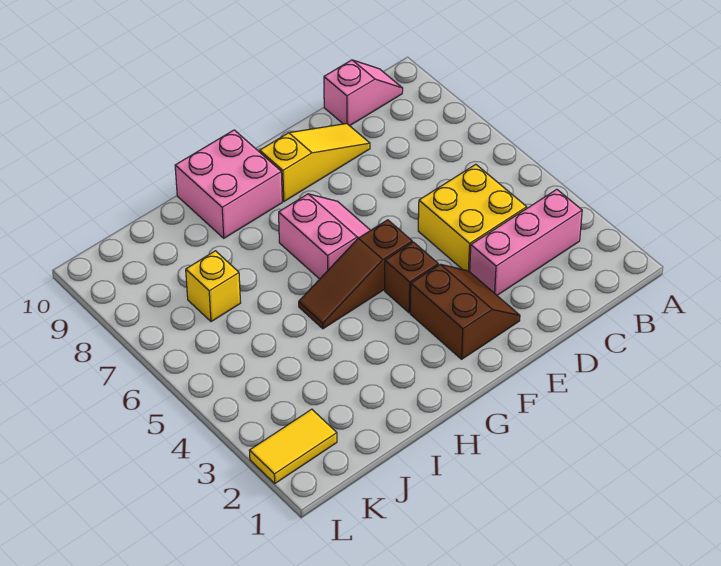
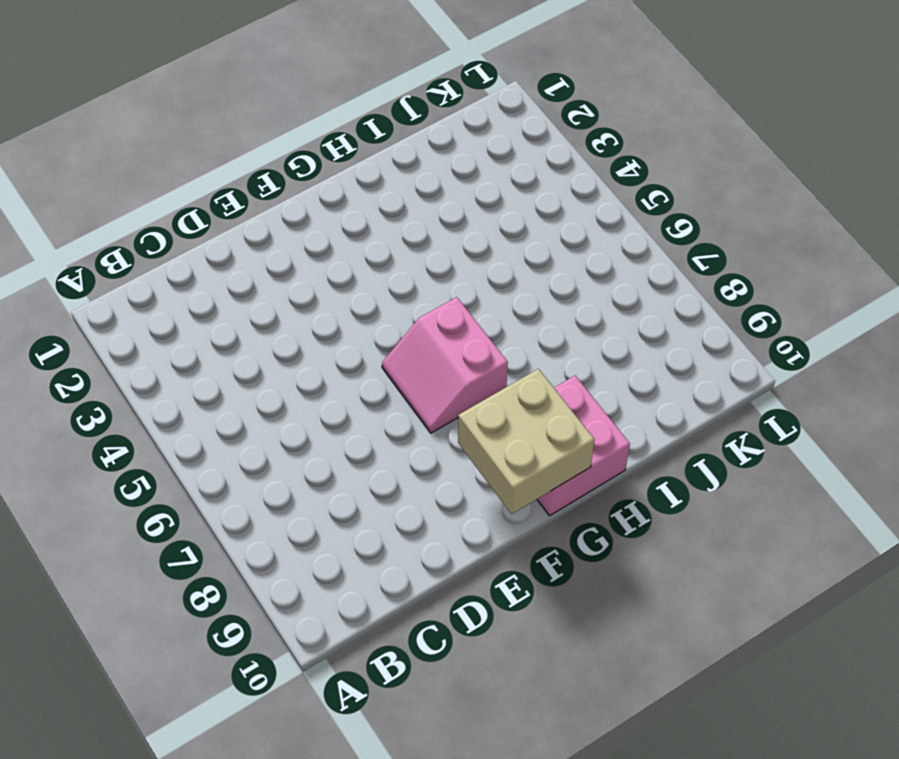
tan brick F9:G10 level 2 -> none
none -> pink brick B3:D3 level 1
none -> pink slope B10:C10 level 1 top C

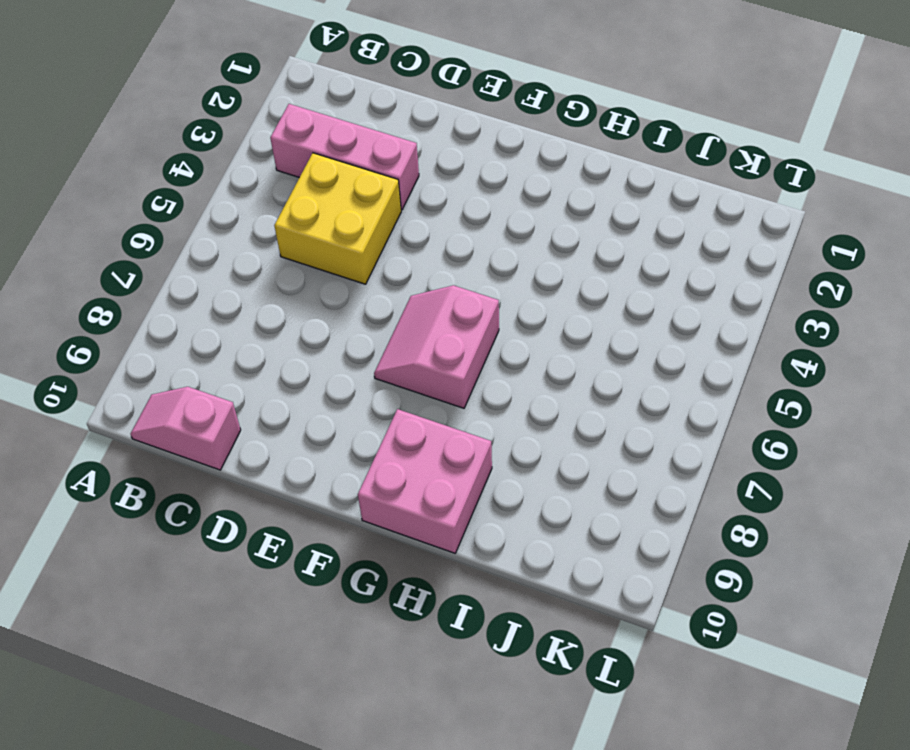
none -> yellow slope D9:F9 level 1 top F
none -> brown slope E2:F3 level 1 top F

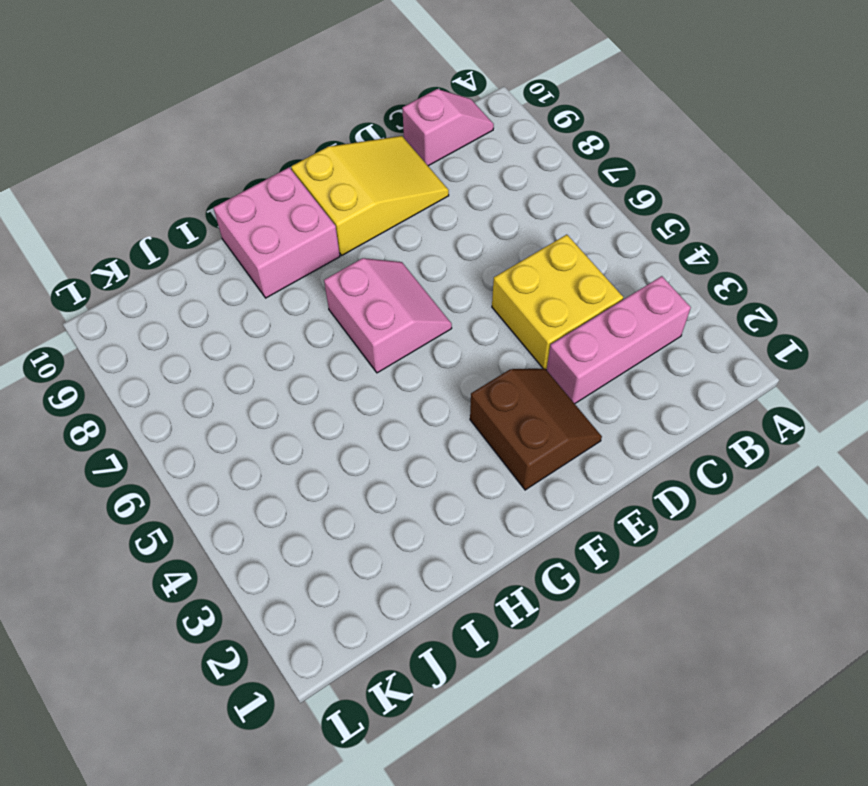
yellow slope D9:F10 level 1 top F -> yellow slope D9:F9 level 1 top F
none -> brown brick F4 level 1
none -> brown slope F5:H5 level 1 top F

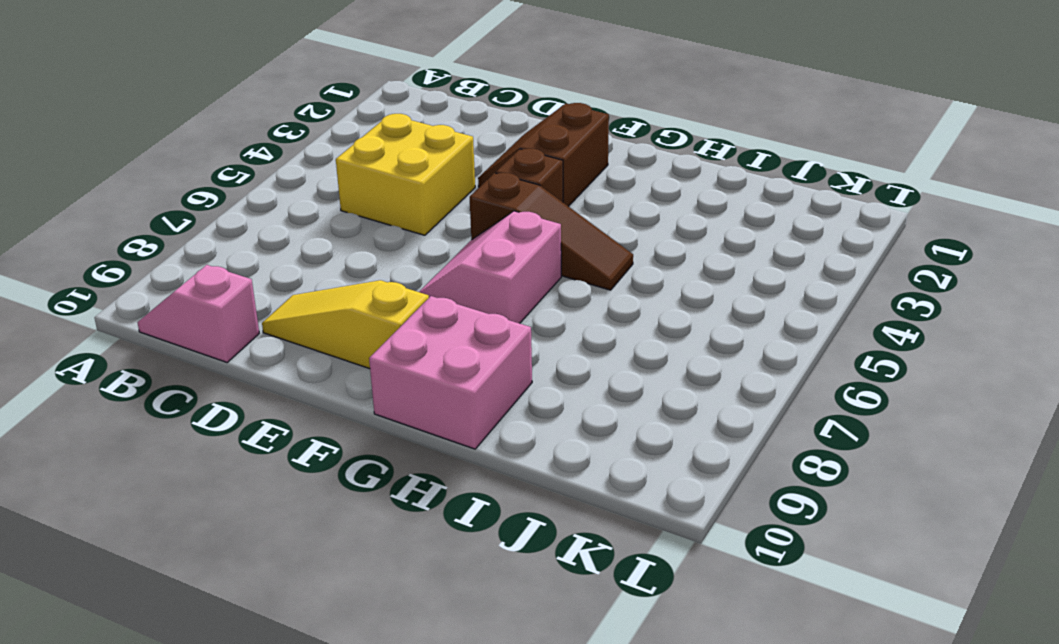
none -> pink brick B3:D3 level 1
none -> yellow brick J7 level 1

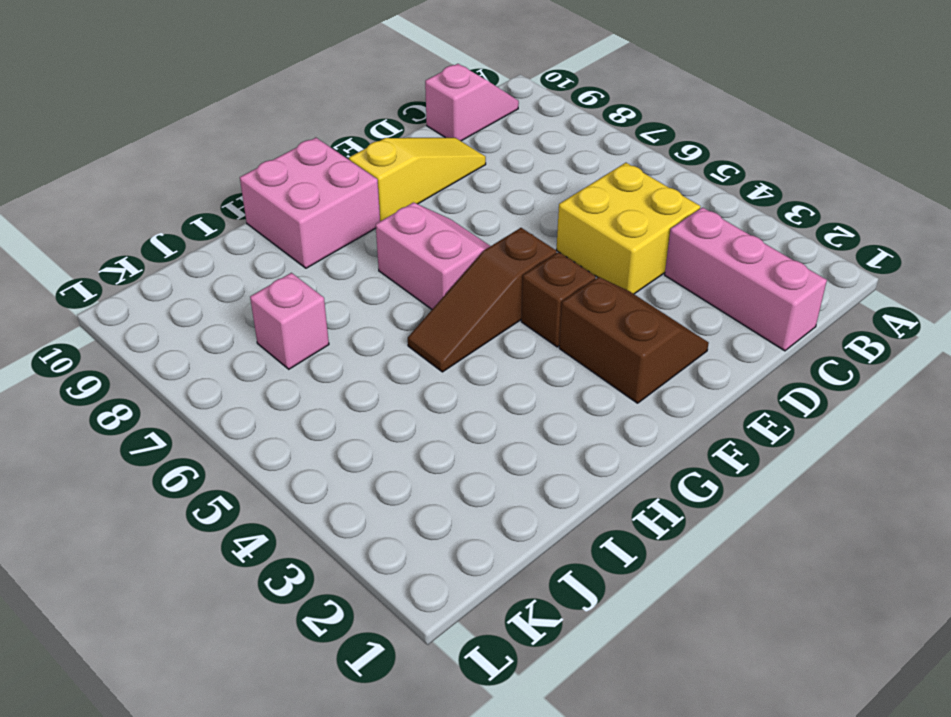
pink brick C1:C3 level 1 -> pink brick B3:D3 level 1
pink brick J7 level 1 -> yellow brick J7 level 1
none -> yellow tile K2:L2 level 1

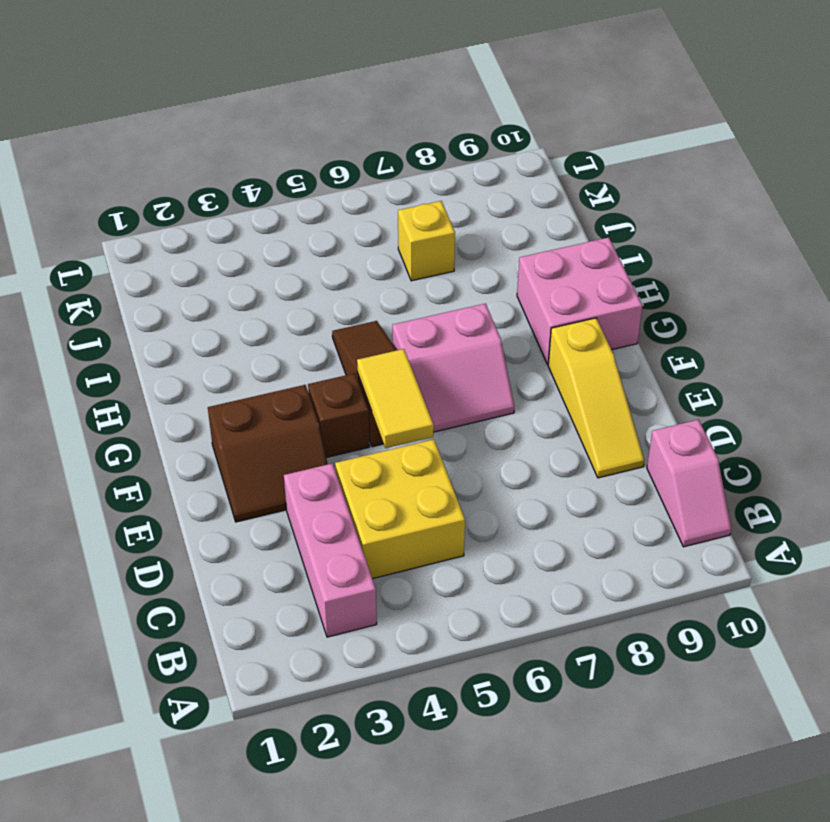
yellow tile E5:F5 level 2 -> yellow tile K2:L2 level 1

